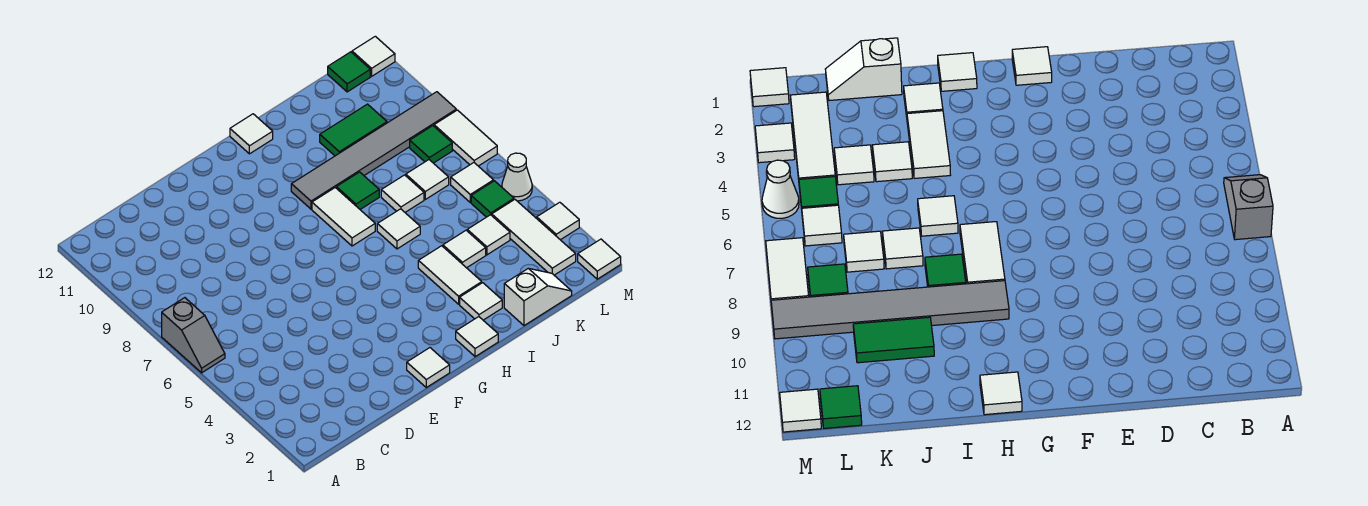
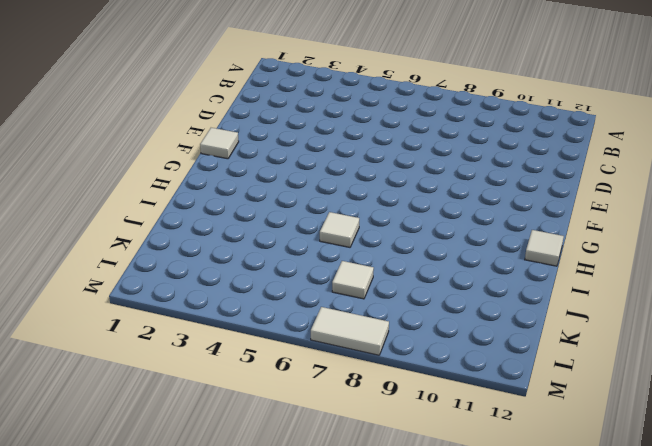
none -> grey slope A6:A7 level 1 top 7
none -> white tile H1 level 1
none -> white tile H7:H8 level 1

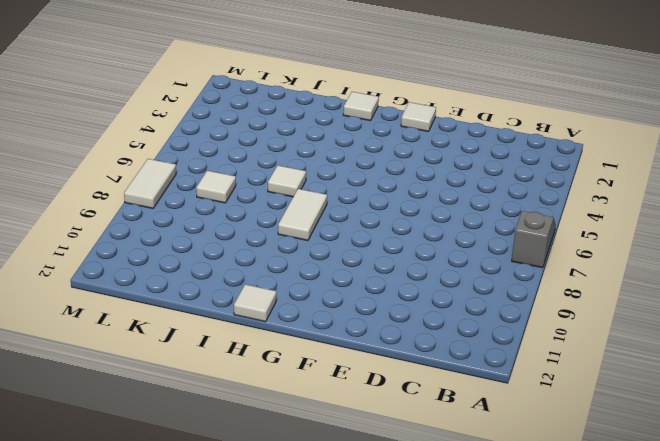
none -> grey tile H9:M9 level 1
none -> white tile I2 level 1
none -> white tile I3:I4 level 1

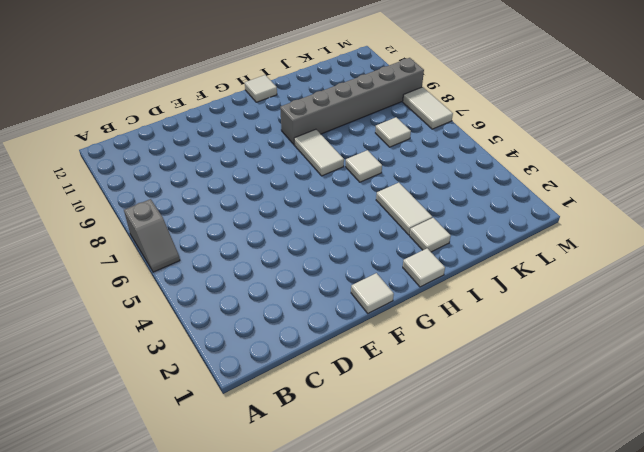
grey brick H9:M9 level 1 -> grey tile H9:M9 level 1
none -> green tile I8 level 1
none -> white slope J1:K1 level 1 top J
none -> white tile J4 level 1

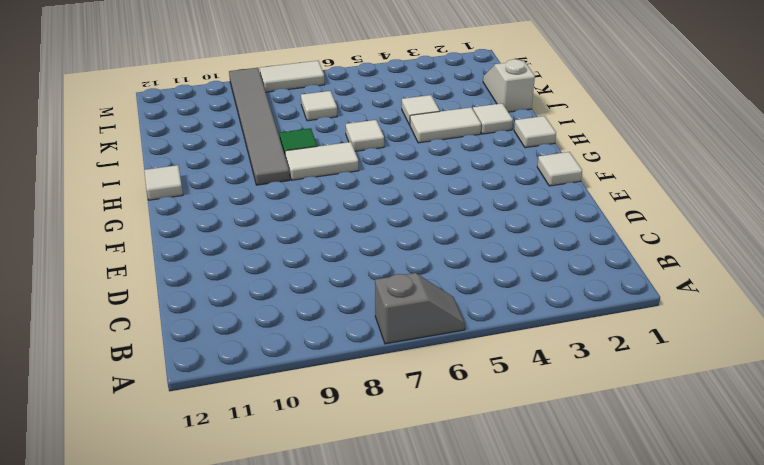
none -> white tile J7 level 1
none -> green tile J10:K10 level 1
none -> white tile K4 level 1

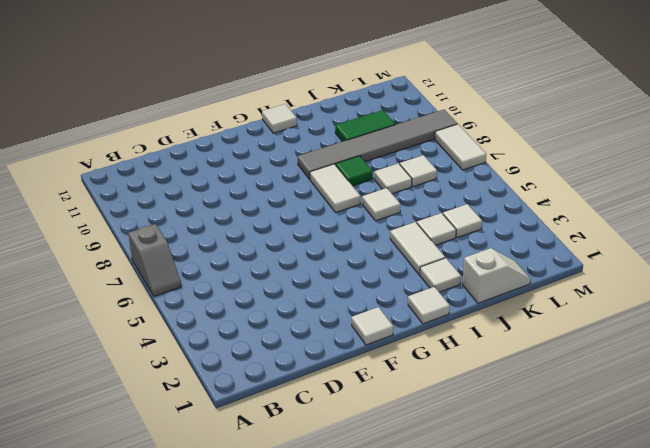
none -> white tile L2:L4 level 1
none -> green tile L5 level 1
none -> white tile L6 level 1

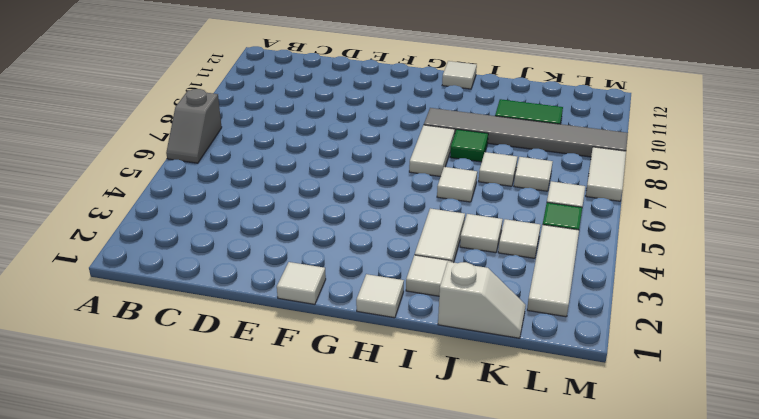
none -> green tile L8 level 1
none -> green tile L12 level 1
none -> white tile M1 level 1

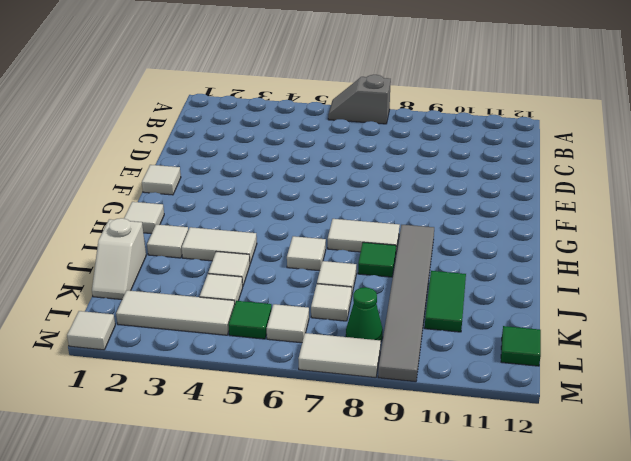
green cone L8 level 1 -> green tile L8 level 1
none -> white tile H12 level 1
none -> white tile M3 level 1
none -> white cone M5 level 1

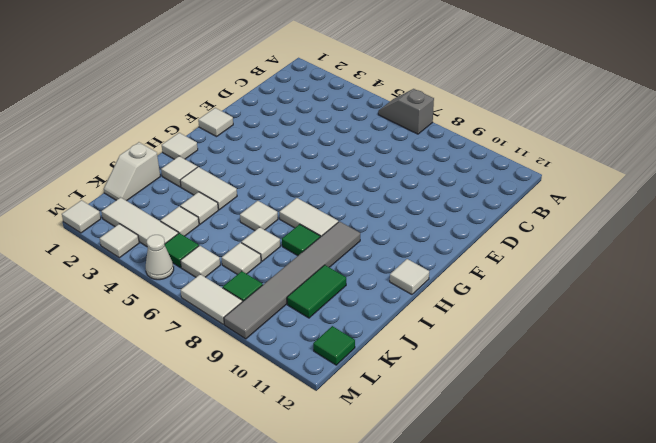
none -> white tile M12 level 1

